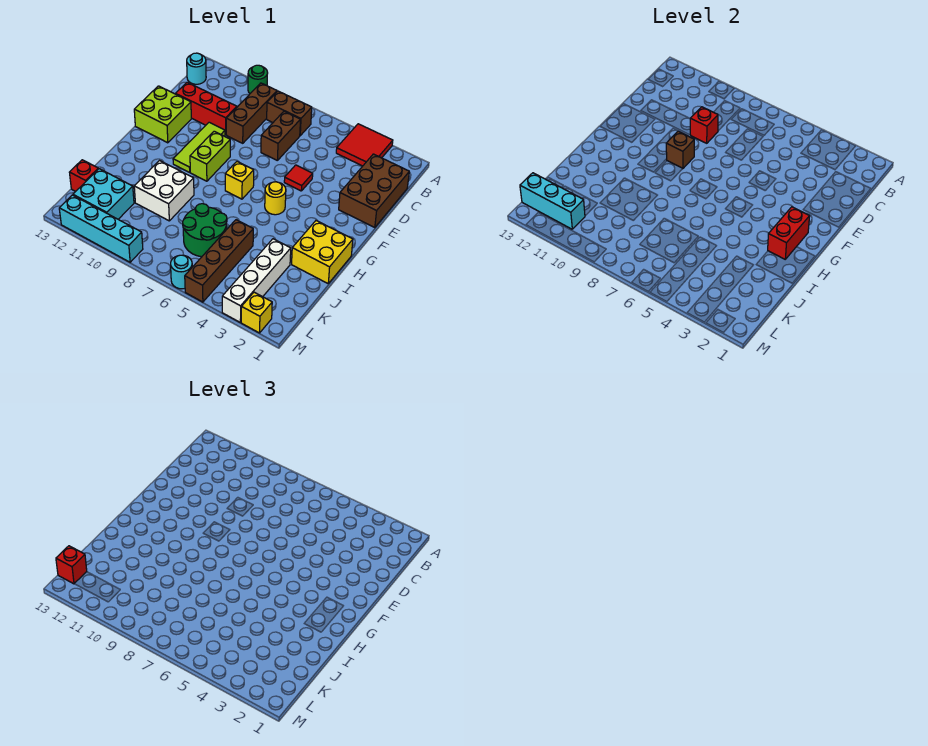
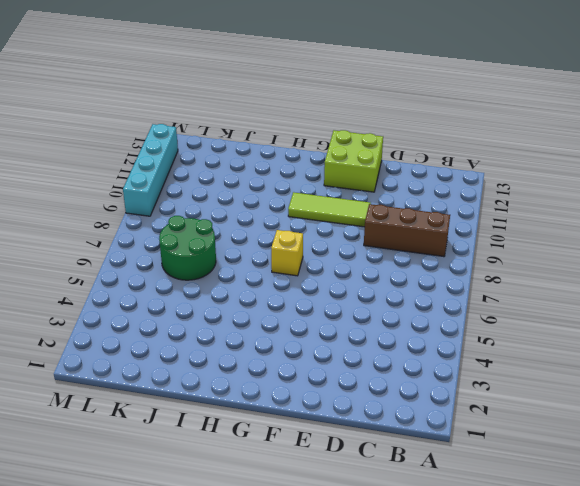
none -> red tile A3:B4 level 1
none -> green round brick A10 level 1
none -> brown brick B7:B8 level 1

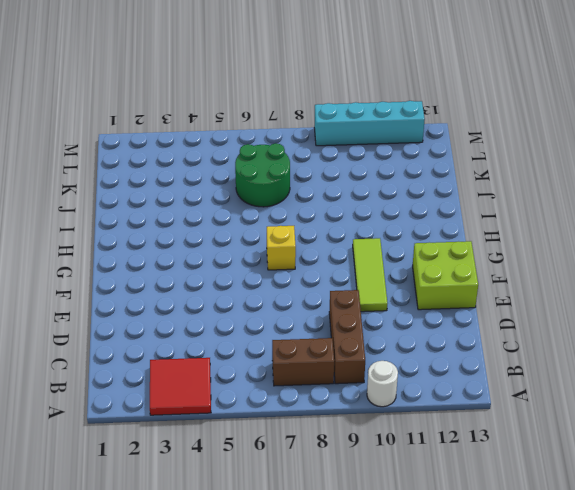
white round brick A10 level 1 -> green round brick A10 level 1
none -> cyan round brick B13 level 1
none -> brown brick C1:E2 level 1
none -> brown brick C7:D7 level 1

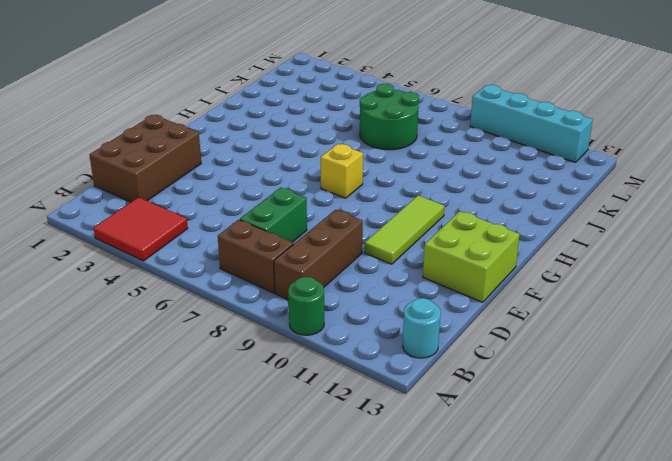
green brick C7:D7 level 1 -> brown brick C7:D7 level 1
none -> red brick D10:D12 level 1
none -> red tile E5 level 1
none -> lime brick F9:G9 level 1

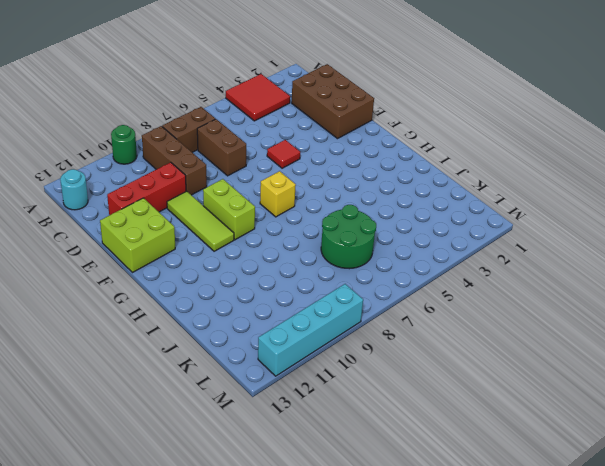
none -> yellow round brick G5 level 1
none -> yellow brick H1:I2 level 1
none -> white brick I9:J10 level 1

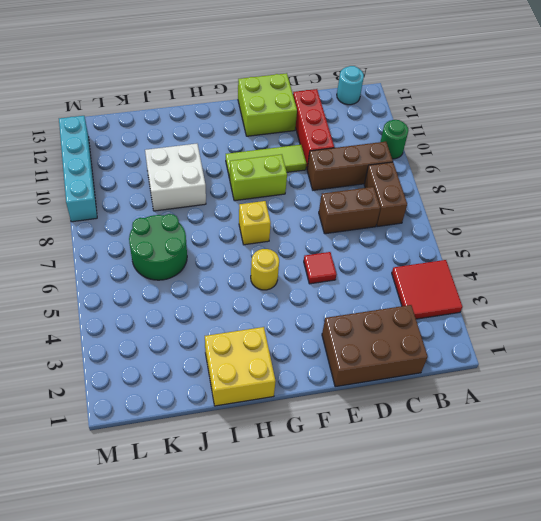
none -> white brick J3:M3 level 1
none -> brown brick J5:M5 level 1
none -> cyan brick K11:L12 level 1

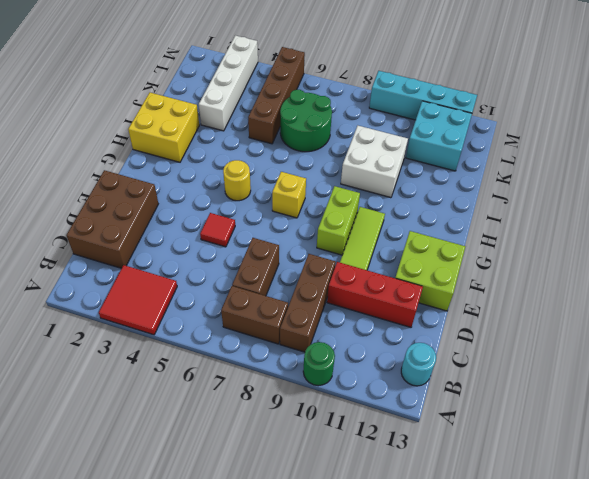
none -> red brick K13 level 1
none -> yellow brick M2 level 1
none -> cyan round brick M6 level 1

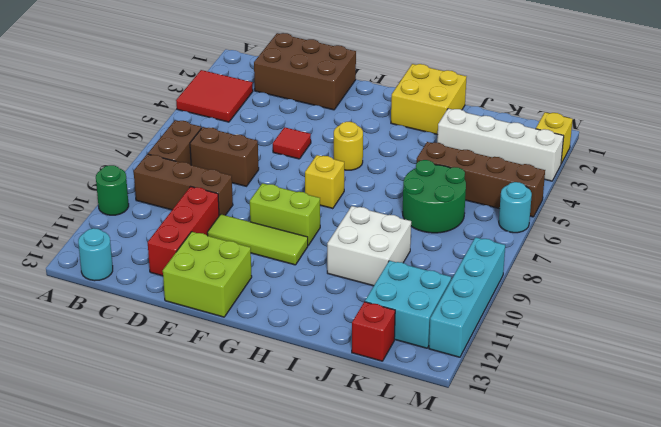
none -> red brick D9 level 2
none -> brown brick F9 level 2
none -> red brick G2:H2 level 2

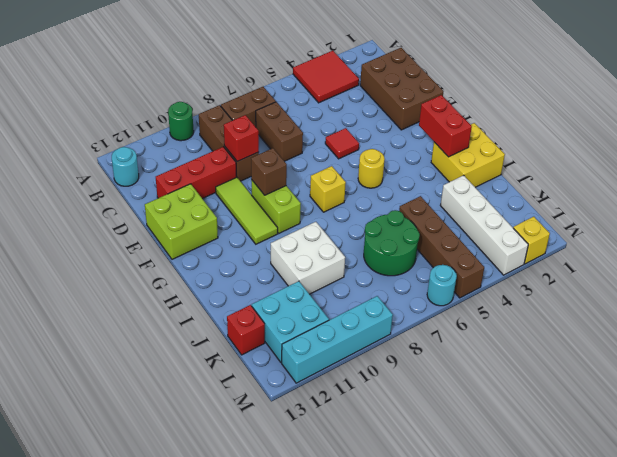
none -> cyan brick L11:L13 level 2
none -> red brick L13 level 3

